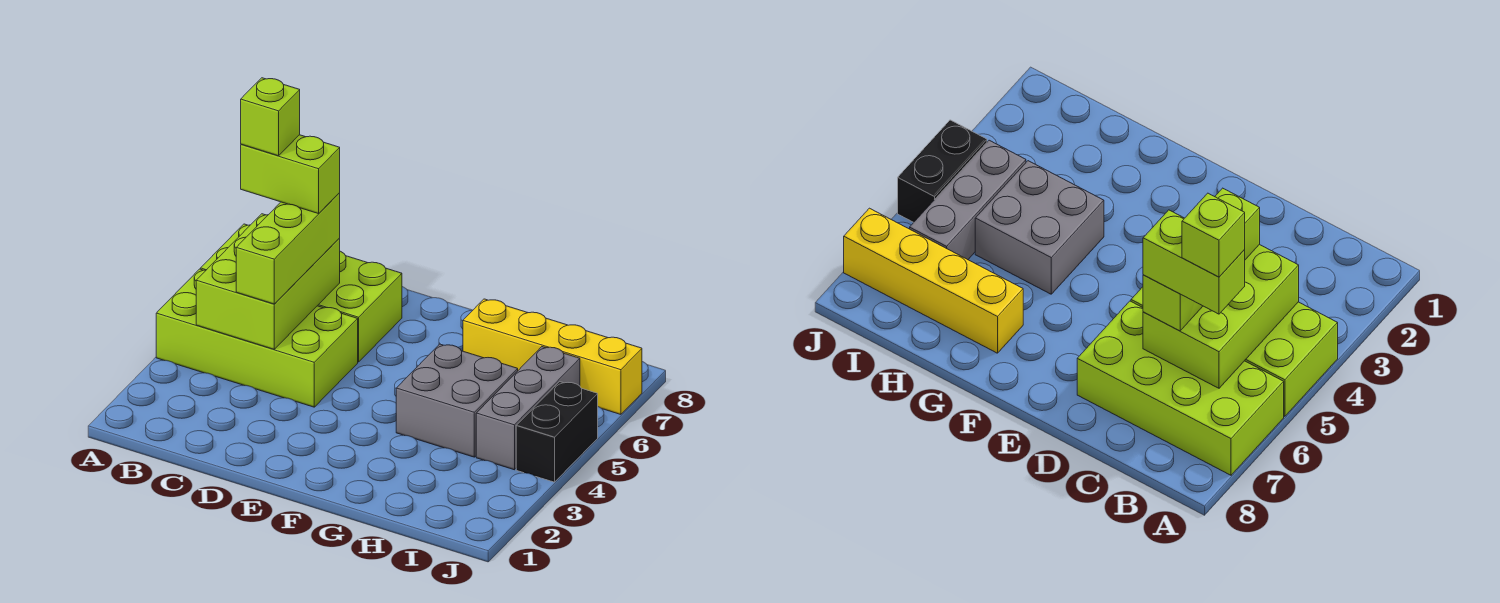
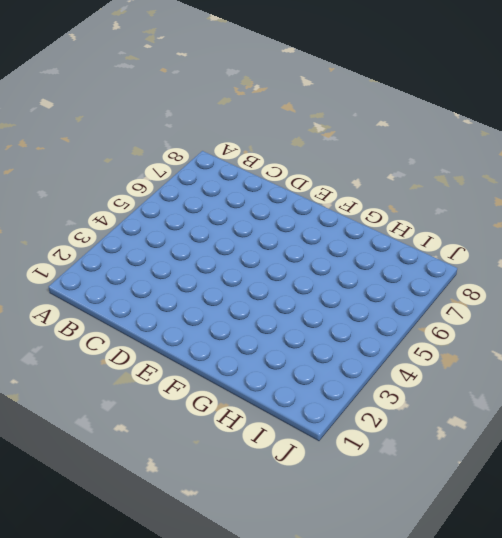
none -> lime brick A4:D5 level 1
none -> lime brick A6:D7 level 1

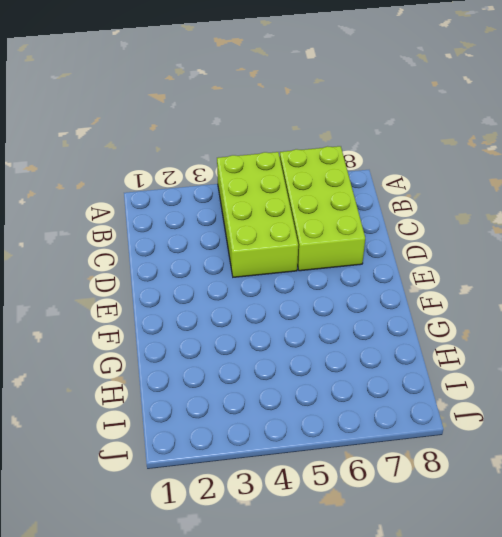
none -> grey brick G4:H5 level 1
none -> yellow brick G7:J7 level 1

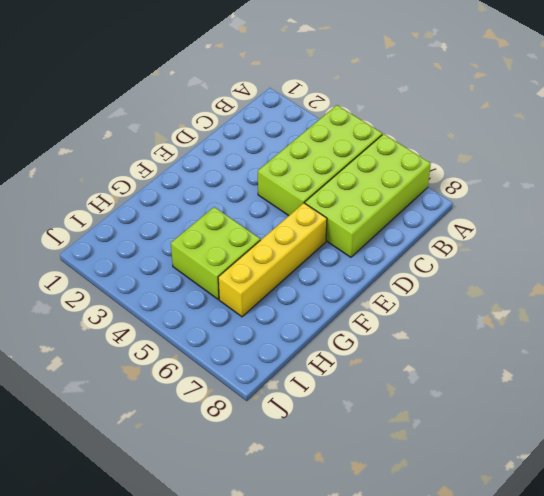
yellow brick E6:H6 level 1 -> yellow brick G7:J7 level 1
lime brick G4:H5 level 1 -> grey brick G4:H5 level 1
none -> grey brick I4:I6 level 1
none -> black brick J4:J5 level 1

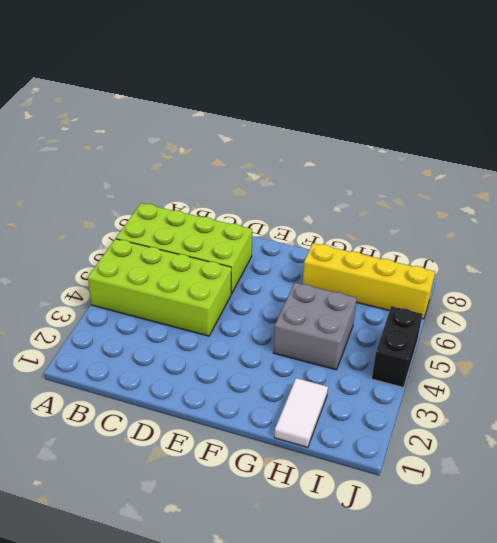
white tile H1:H2 level 1 -> none
none -> grey brick I4:I6 level 1
none -> lime brick B4:C6 level 2

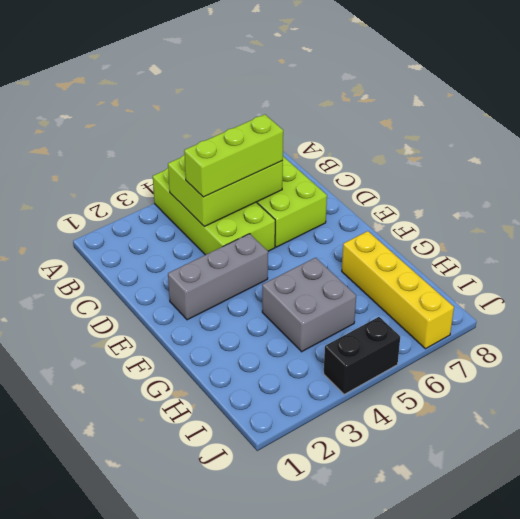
grey brick E2:E4 level 1 -> grey brick I4:I6 level 1
none -> lime brick B6:C6 level 4
none -> lime brick B6 level 5

